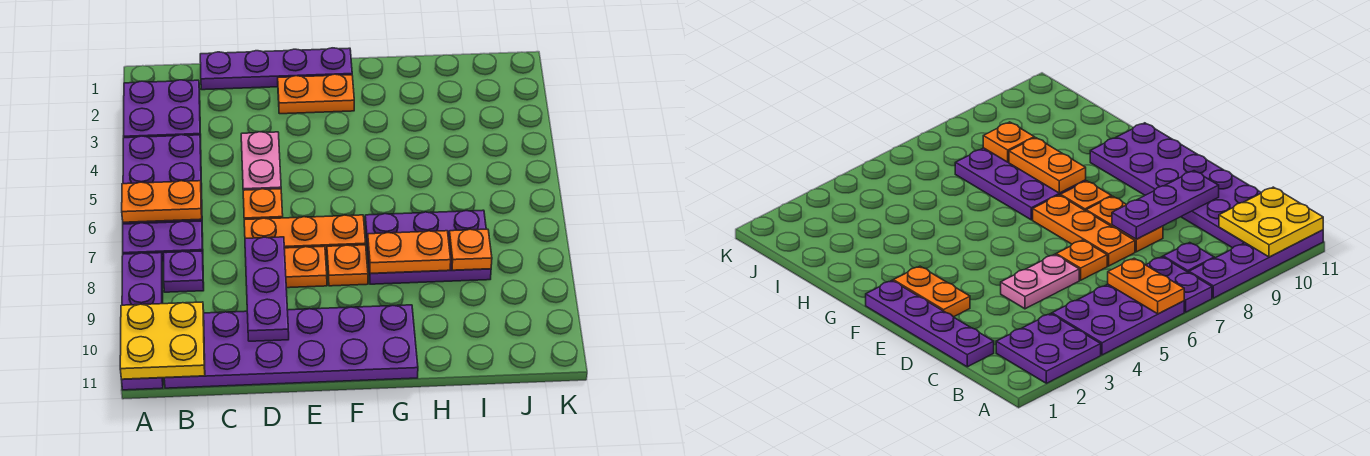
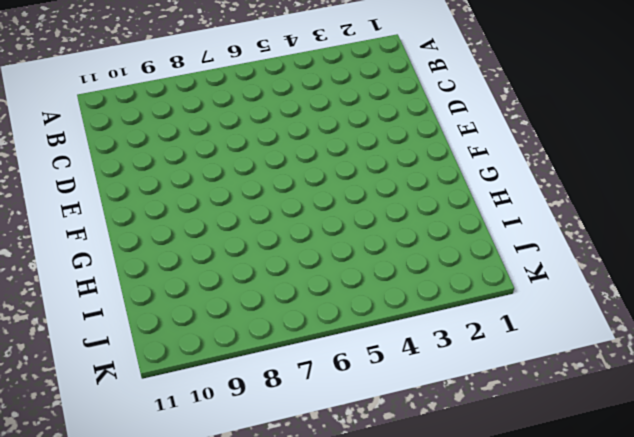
none -> purple plate A2:B3 level 1
none -> purple plate A4:B6 level 1
none -> purple plate A7:B7 level 1

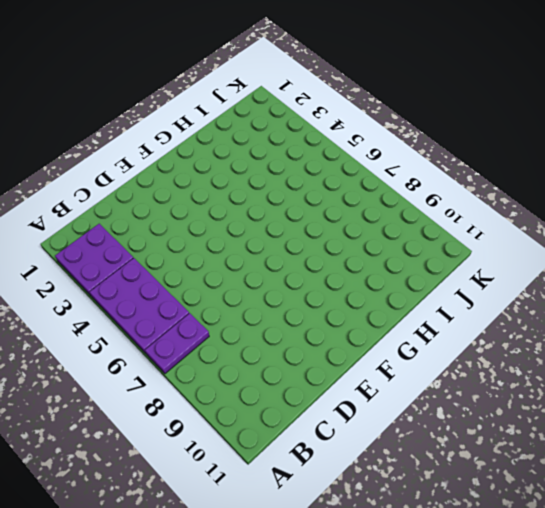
none -> purple plate A8:A11 level 1
none -> purple plate B8 level 1
none -> purple plate B10:G11 level 1

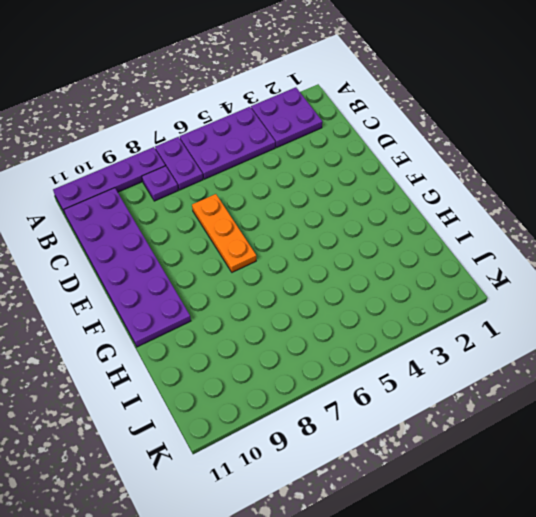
none -> purple plate C1:F1 level 1
none -> pink plate D4:D5 level 1
none -> orange plate D6 level 1

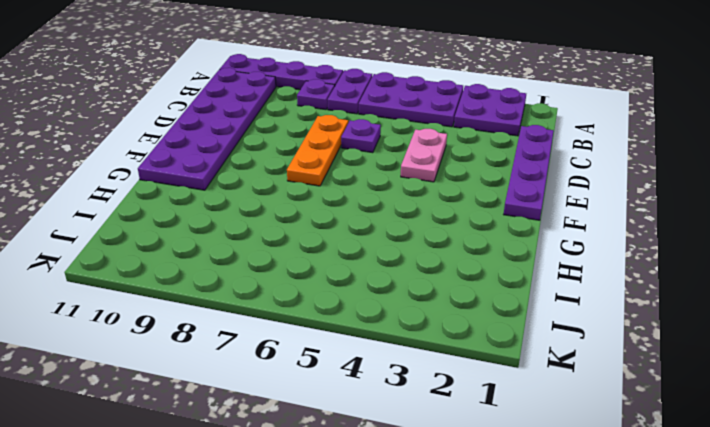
pink plate D4:E4 level 1 -> pink plate D4:D5 level 1
purple plate D6 level 1 -> orange plate D6 level 1
none -> orange plate D8:E8 level 1
none -> orange plate E2:F2 level 1
none -> orange plate F8 level 1

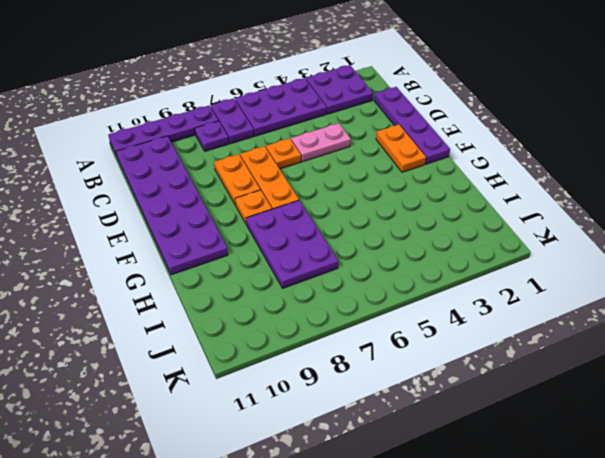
none -> orange plate A6:B6 level 2
none -> yellow plate A10:B11 level 2
none -> purple plate D8:D10 level 2

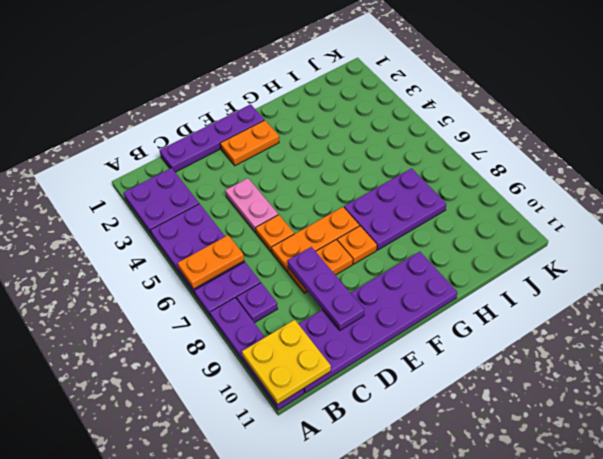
none -> orange plate G8:H8 level 2
none -> orange plate I8 level 2

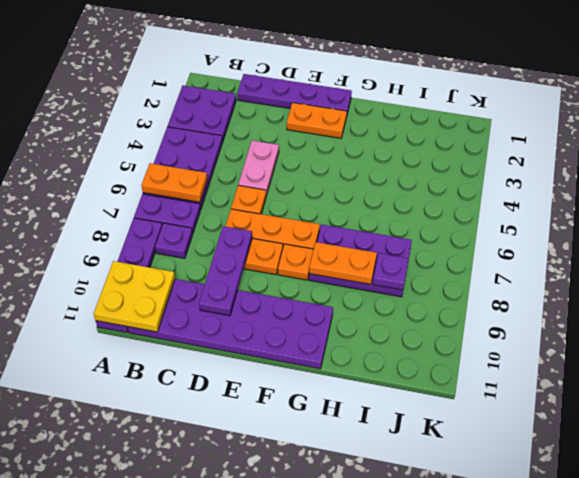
purple plate I8 level 2 -> orange plate I8 level 2

